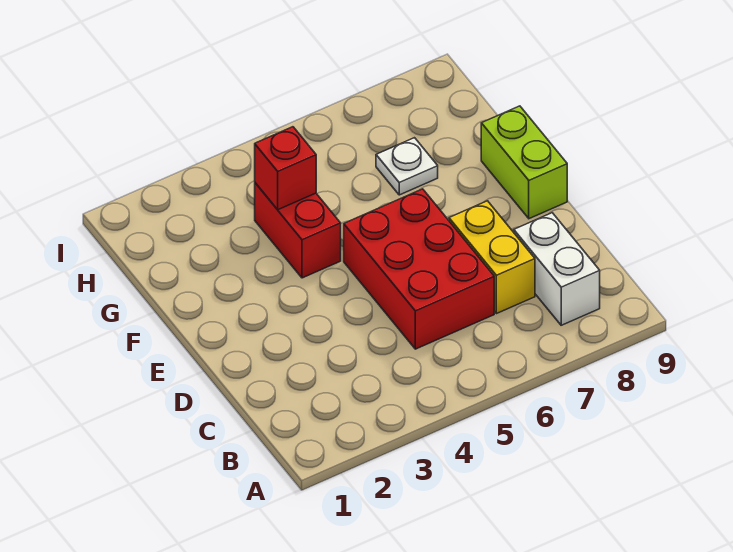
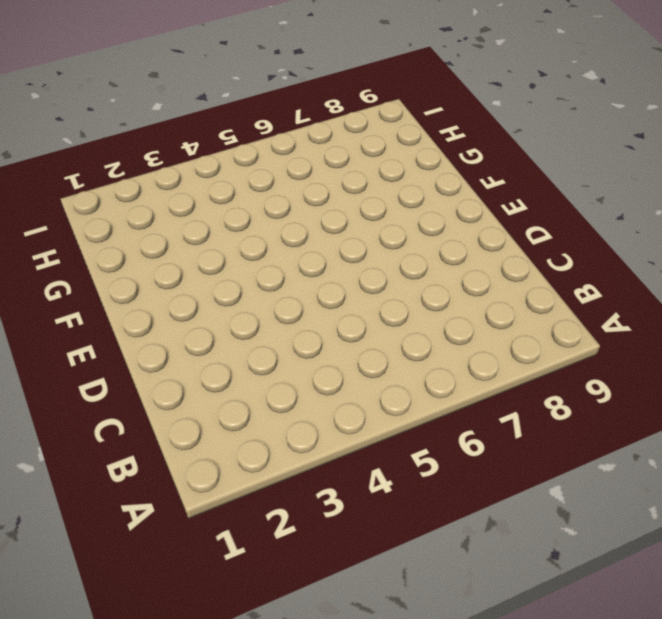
none -> white brick B8:C8 level 1
none -> red brick C5:E6 level 1

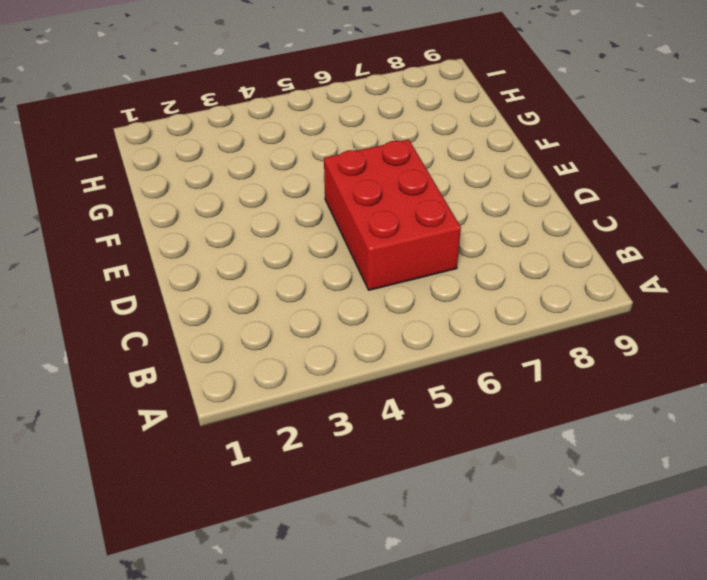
none -> white brick B8:C8 level 1
none -> yellow brick C7:D7 level 1

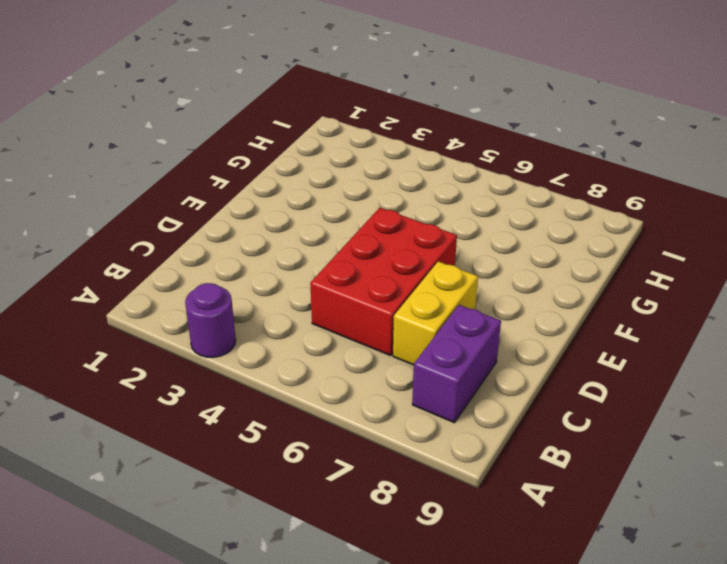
purple round brick A3 level 1 -> none
purple brick B8:C8 level 1 -> white brick B8:C8 level 1
none -> lime brick E9:F9 level 1
none -> red brick F4:G4 level 1

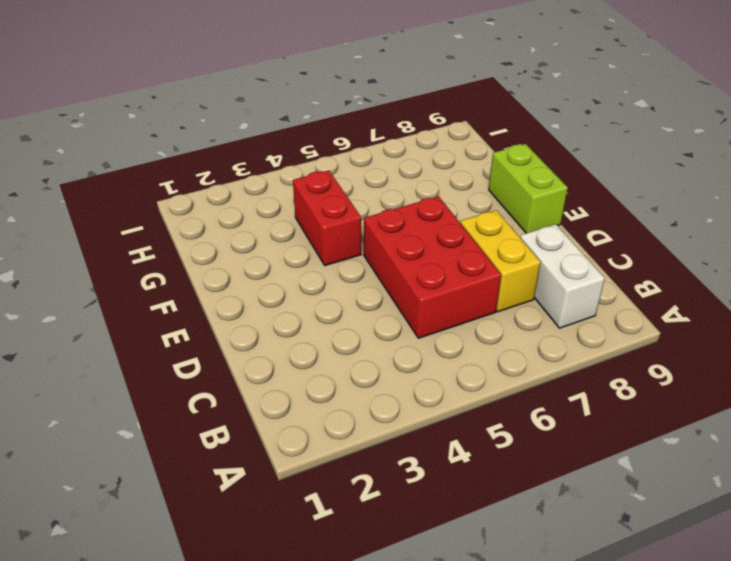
none -> white plate G7 level 1
none -> red brick G4 level 2

